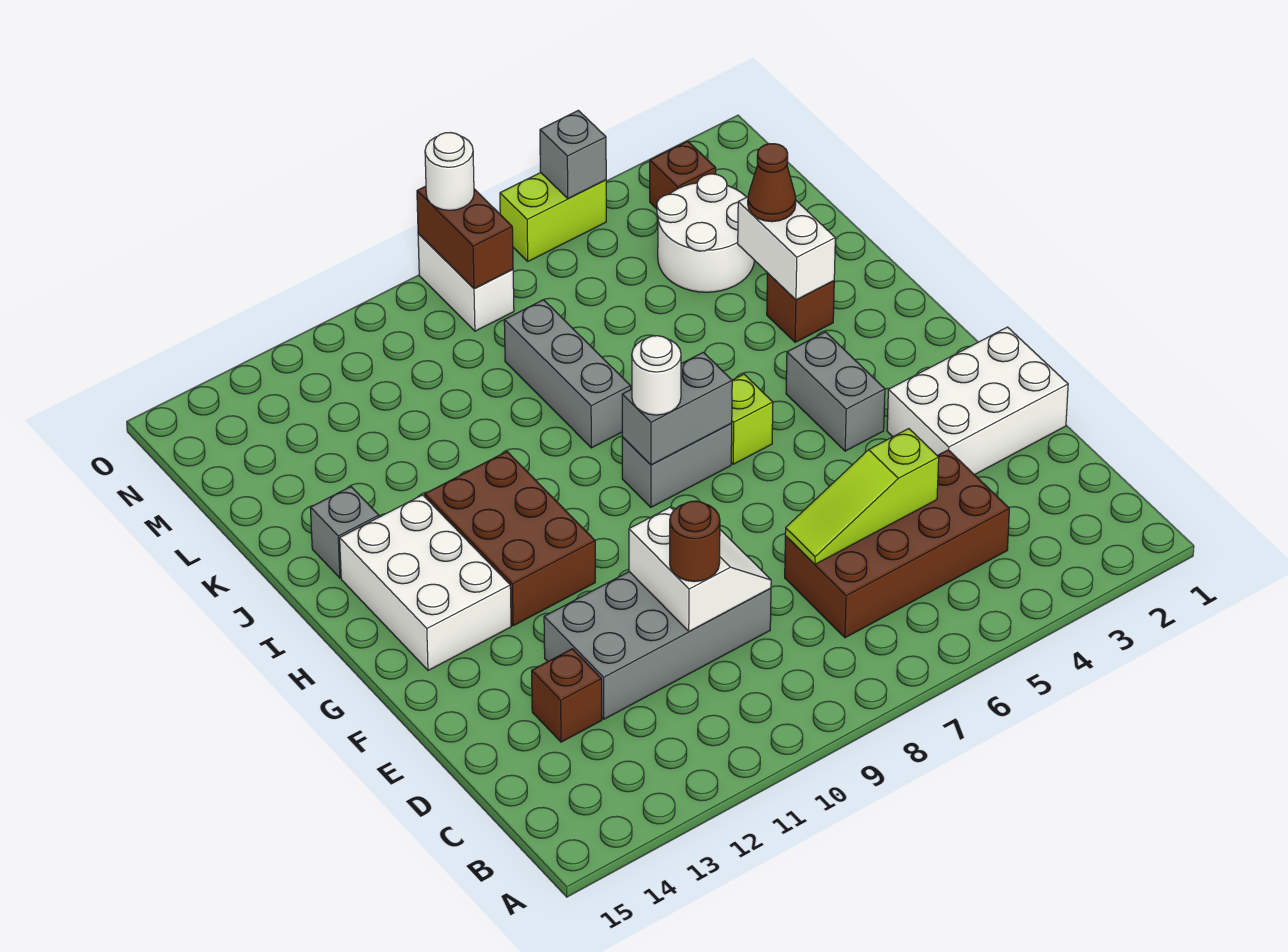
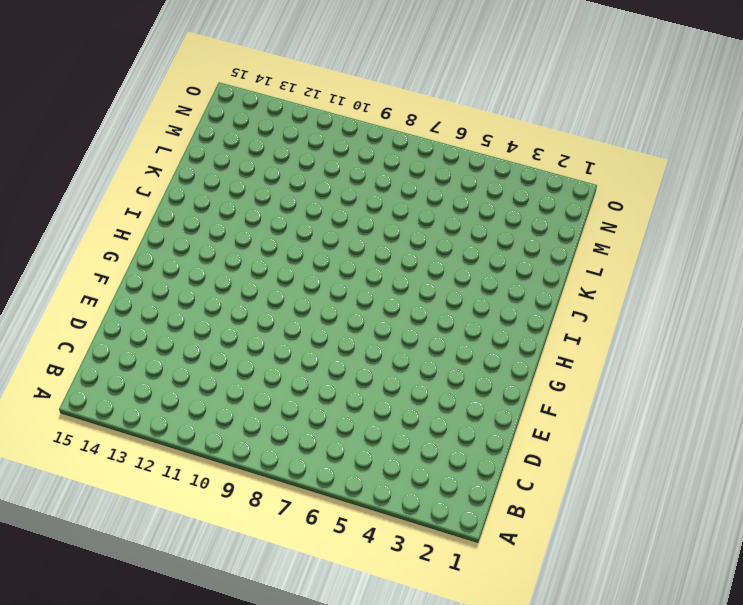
none -> brown brick C4:D7 level 1
none -> grey brick D9:E12 level 1
none -> brown brick D13 level 1

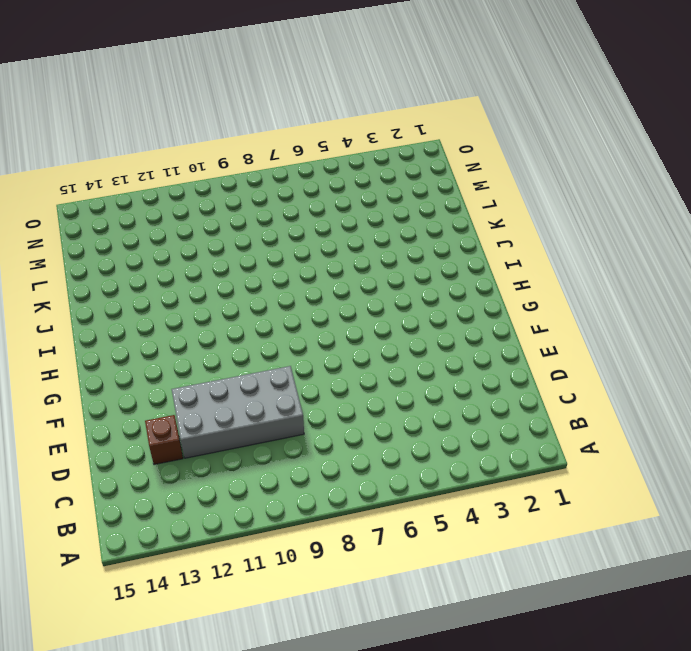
none -> brown brick C4:D7 level 1
none -> white brick E1:F3 level 1
none -> grey brick G4:H4 level 1

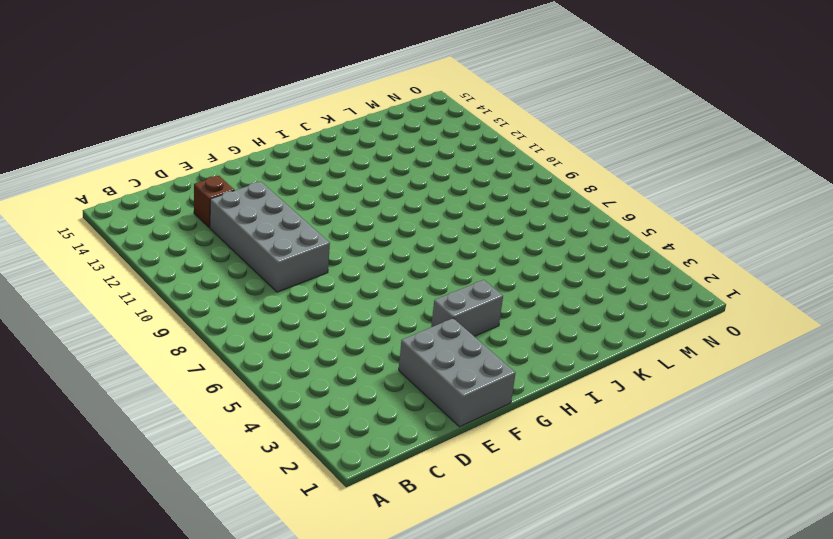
grey brick E1:F3 level 1 -> white brick E1:F3 level 1
none -> brown brick C4:D7 level 1
none -> brown brick G11:I12 level 1
none -> white brick G13:I14 level 1

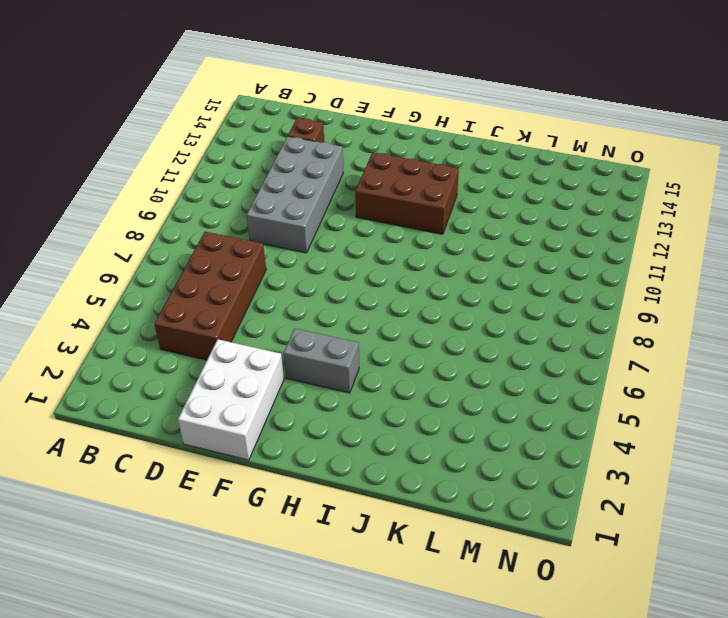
none -> white brick G13:I14 level 1
none -> lime brick H6 level 1
none -> grey brick H7:H8 level 1

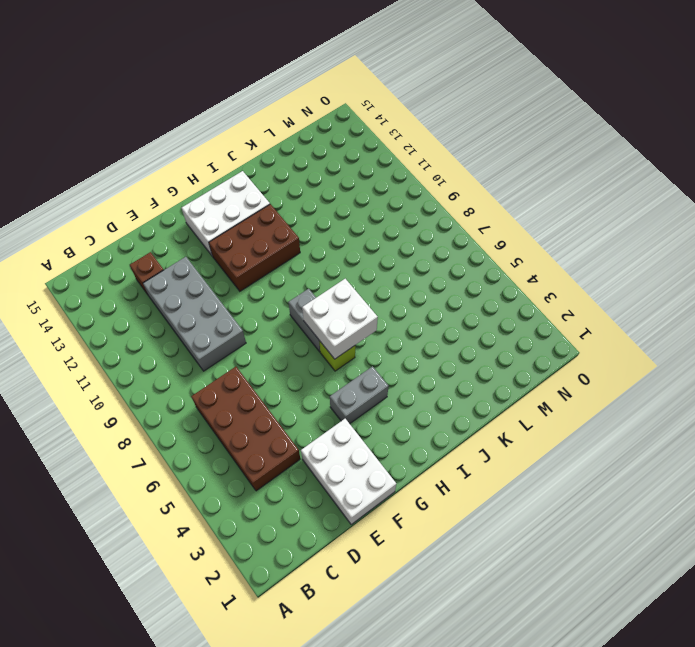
white brick H6:I7 level 2 -> grey brick H7:H8 level 2
none -> brown brick J3 level 1
none -> grey brick J8:L8 level 1
none -> grey brick J14 level 1

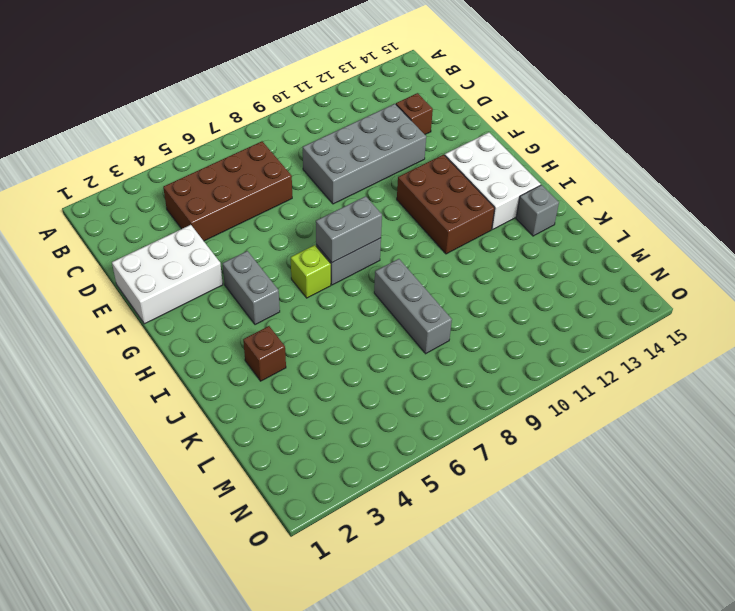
none -> white round brick L3:M4 level 1
none -> brown brick N3 level 1
none -> white brick N8:O8 level 1

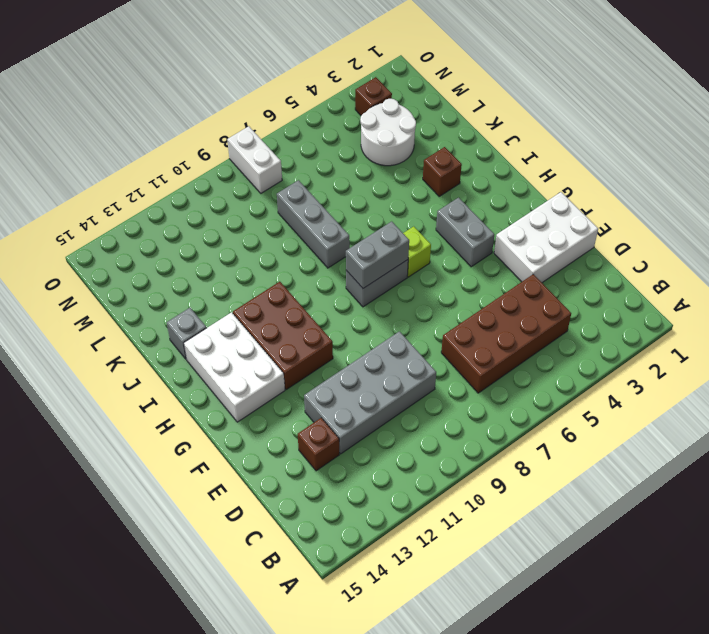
none -> lime brick O5:O6 level 1
none -> lime slope D5:D7 level 2 top 5
none -> white slope D9:E10 level 2 top 10

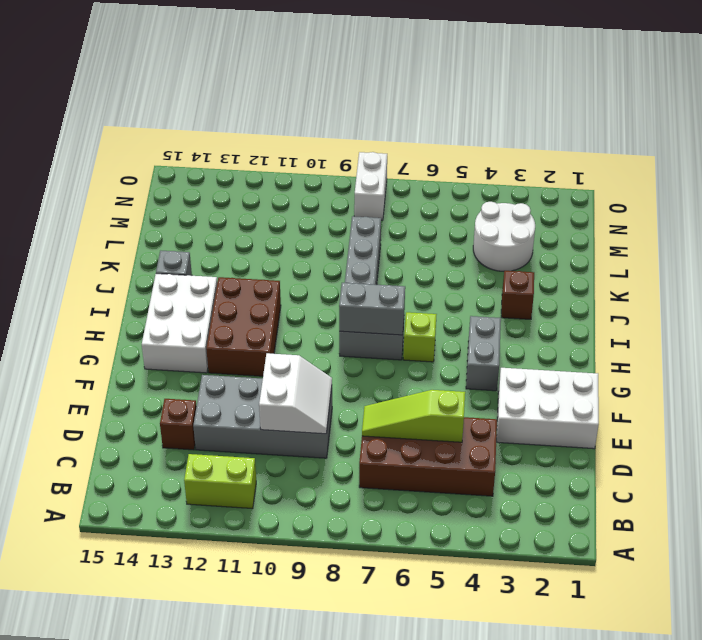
lime brick B11:B12 level 1 -> lime brick O5:O6 level 1
none -> brown brick N3 level 1
none -> white brick J3:K3 level 2
none -> brown brick N8:O8 level 2

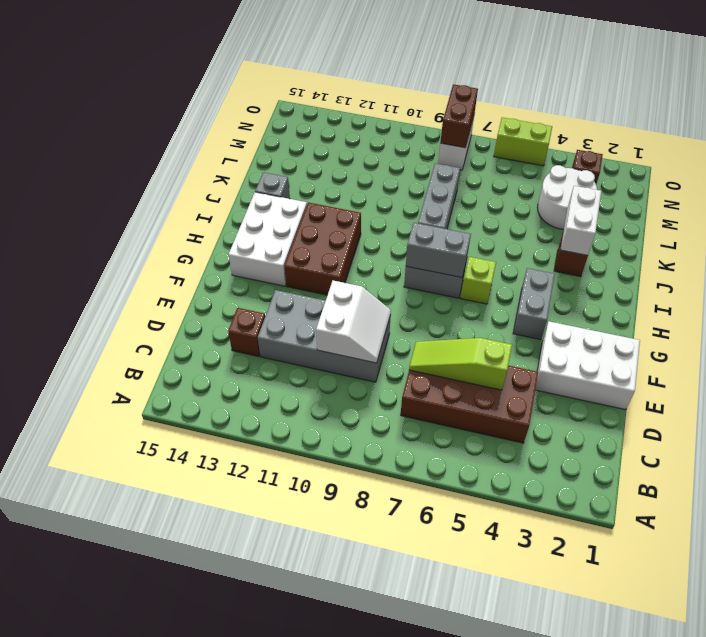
none -> grey brick O5 level 2
none -> brown round brick D10 level 3
none -> white round brick H8 level 3

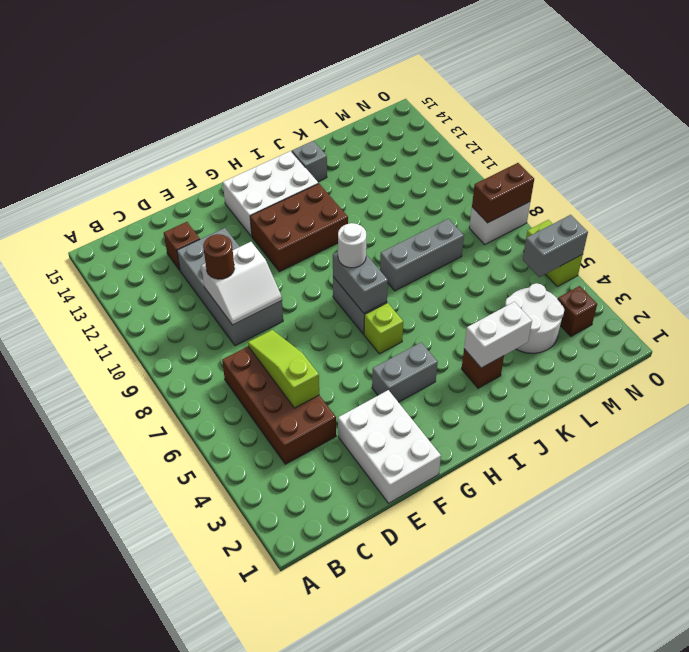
grey brick N5:O5 level 2 -> grey brick O5 level 2
none -> brown cone K3 level 3
none -> white round brick O8 level 3

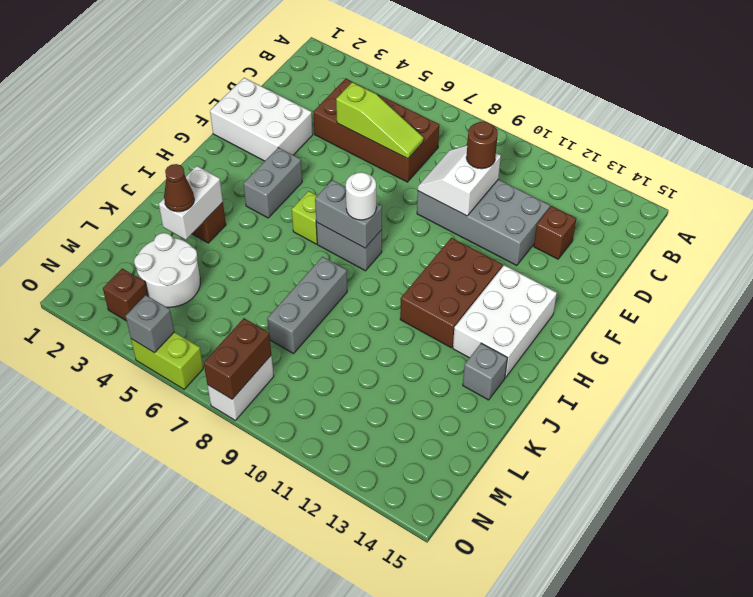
none -> white round brick O8 level 3

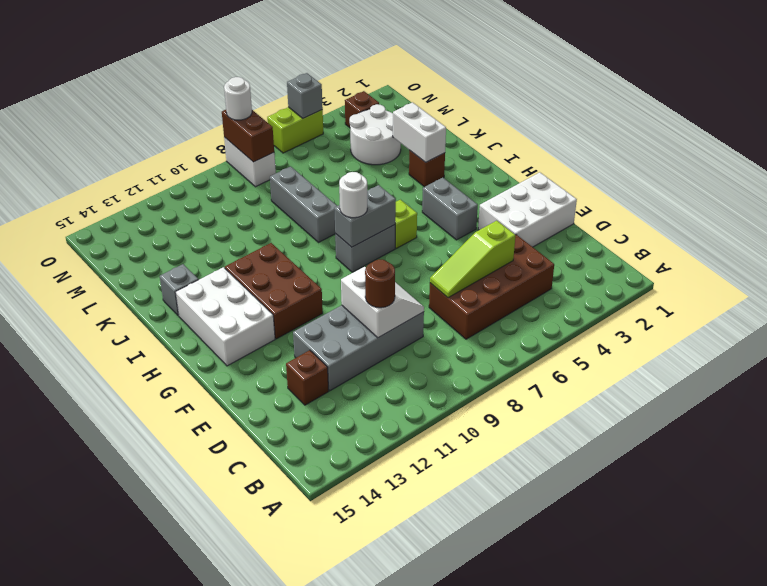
none -> brown cone K3 level 3

